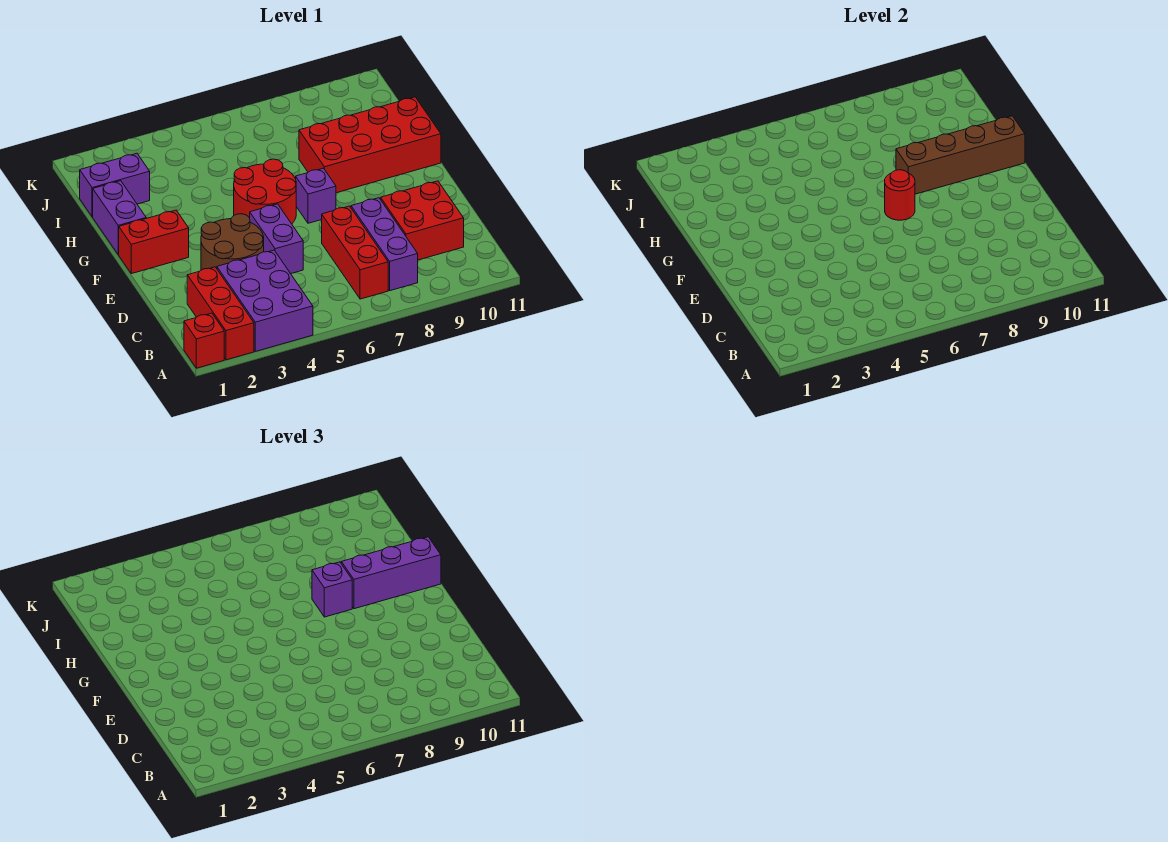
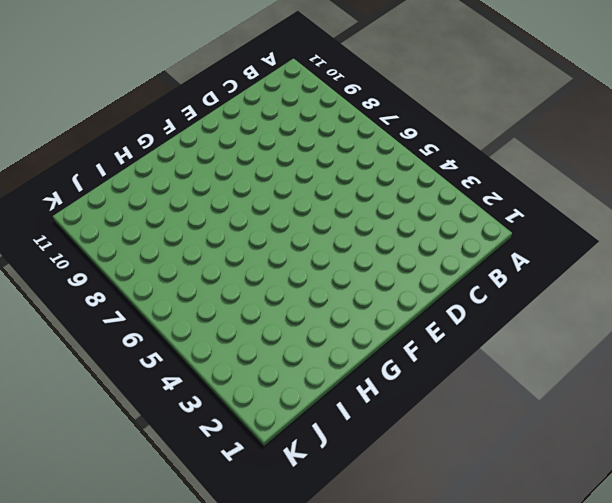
none -> red brick A1 level 1
none -> red brick A2:C2 level 1
none -> purple brick A3:C4 level 1

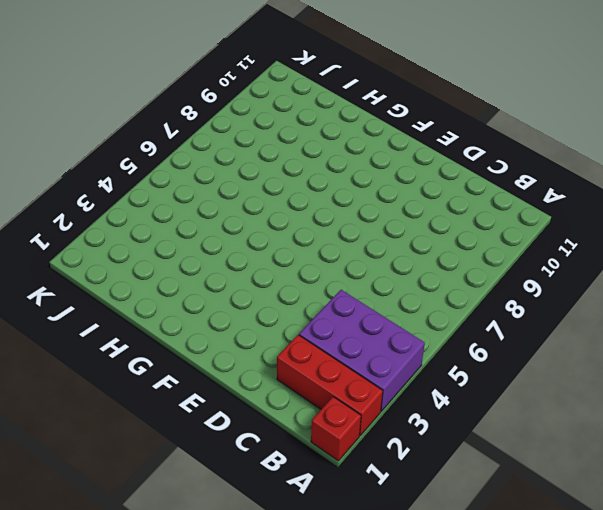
none -> red brick B7:D7 level 1
none -> purple brick B8:D8 level 1
none -> red brick C9:D10 level 1

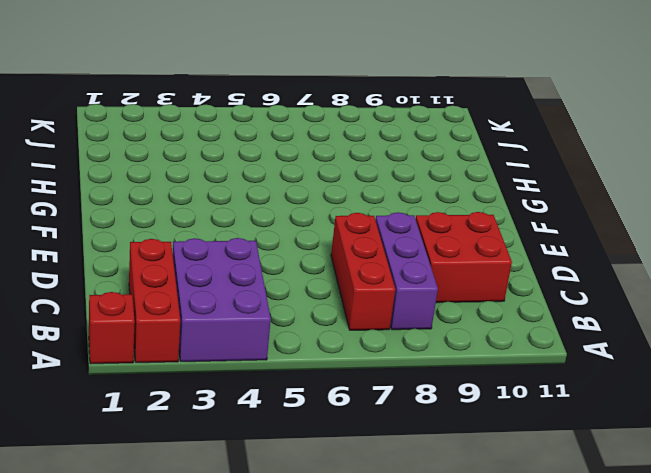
none -> brown round brick D3:E4 level 1
none -> purple brick D5:E5 level 1
none -> red brick F1:F2 level 1

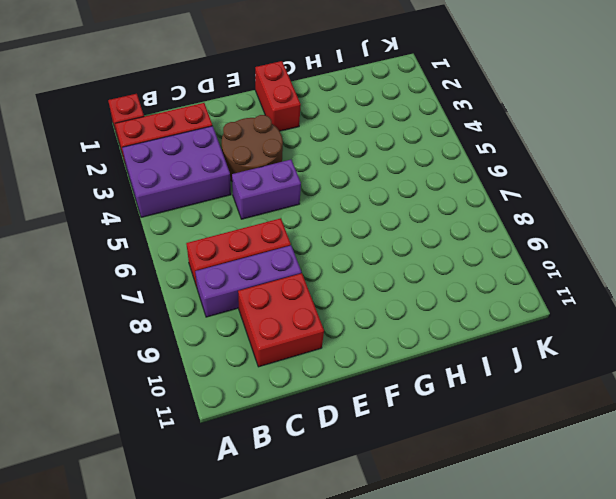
none -> red round brick F5:G6 level 1
none -> purple brick F7 level 1
none -> purple brick G1:H1 level 1

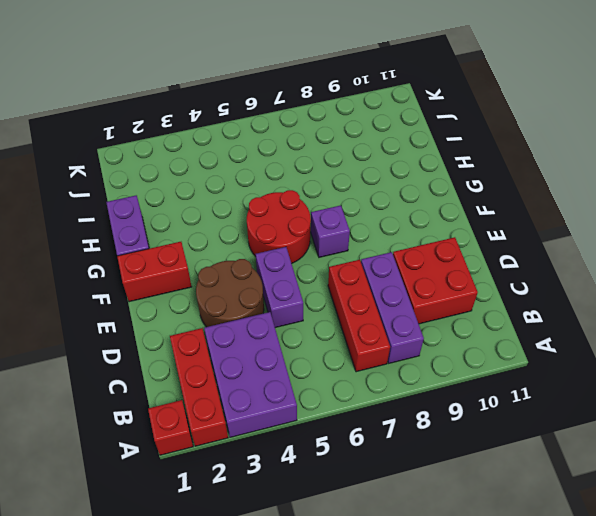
none -> red brick G8:H11 level 1
none -> purple brick I1:I2 level 1
none -> red round brick F7 level 2

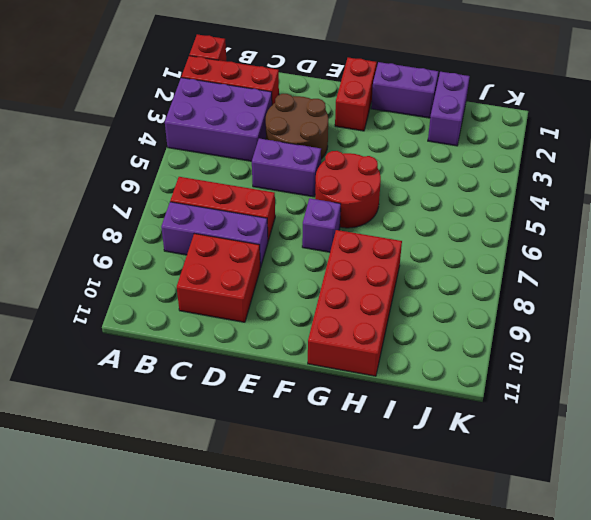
none -> red round brick F7 level 2
none -> brown brick G8:G11 level 2
none -> purple brick G8 level 3

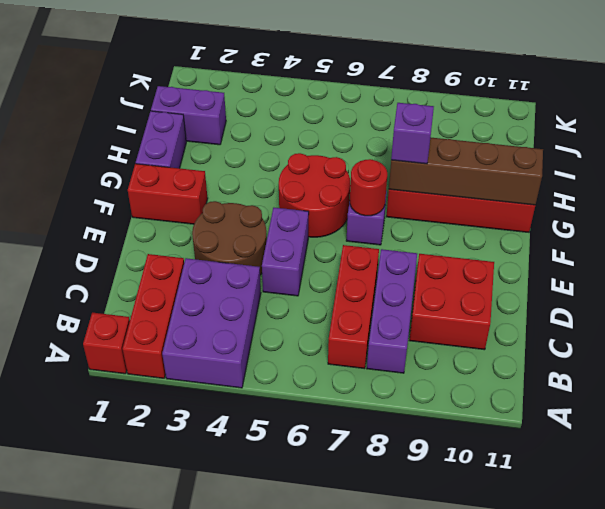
none -> purple brick G9:G11 level 3

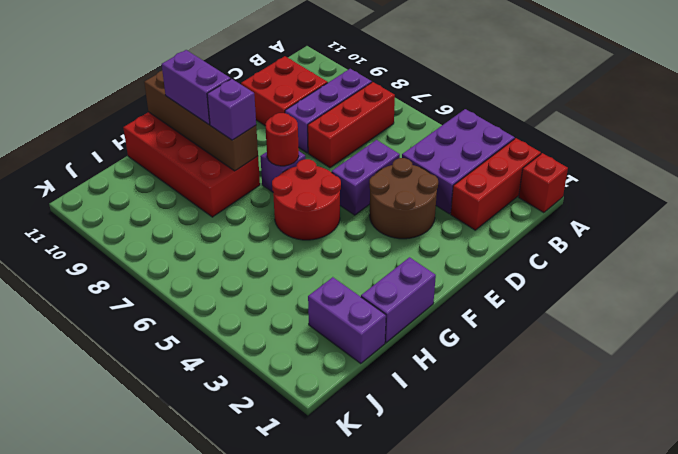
purple brick G9:G10 level 3 -> purple brick G9:G11 level 3
none -> red brick F1:F2 level 1

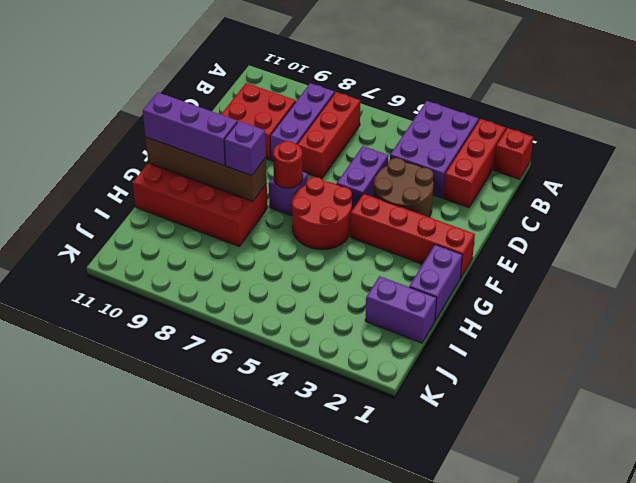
red brick F1:F4 level 1 -> red brick F1:F2 level 1

